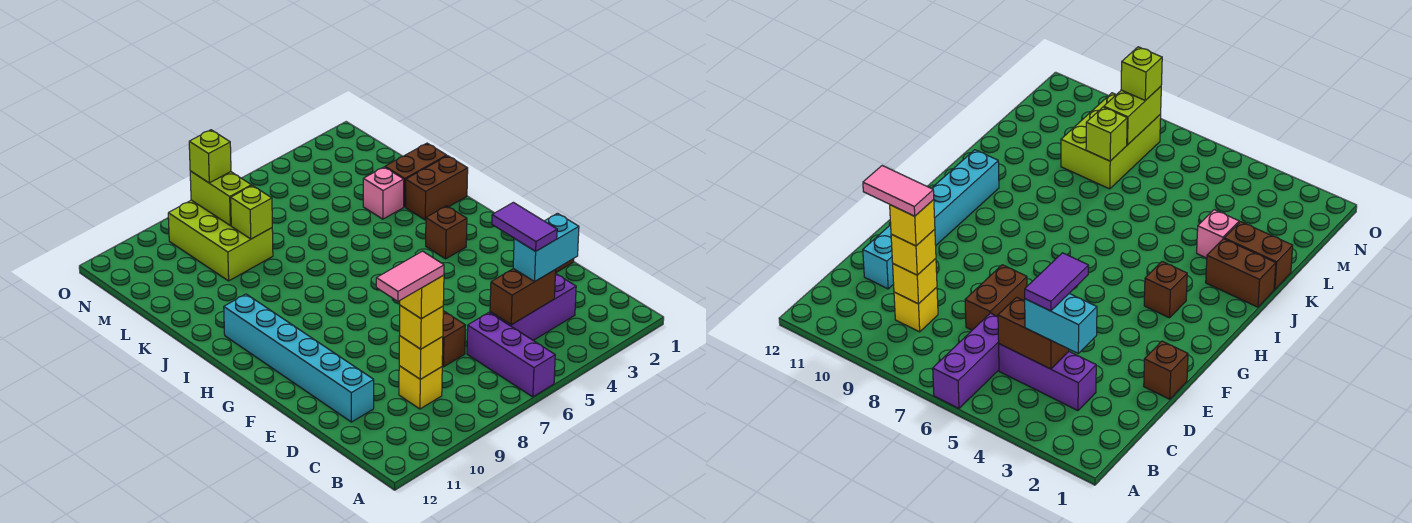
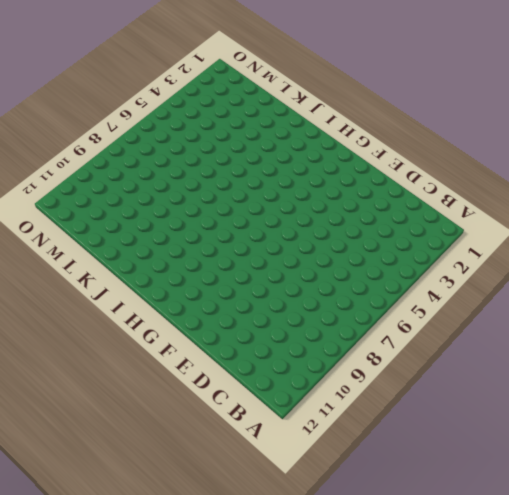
none -> purple brick A6:C6 level 1
none -> purple brick C3:C5 level 1
none -> yellow brick C9 level 1

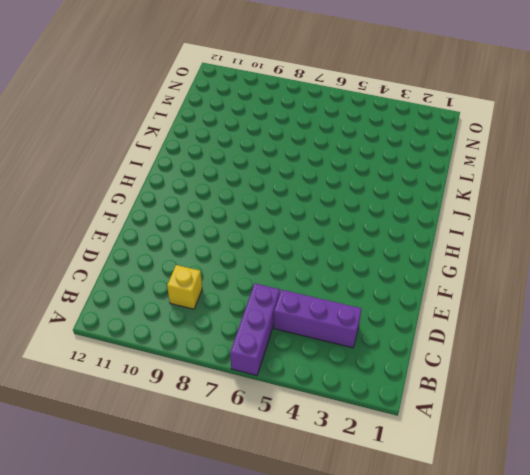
none -> brown brick D7:E7 level 1
none -> cyan brick D11:I11 level 1
none -> brown brick E1 level 1

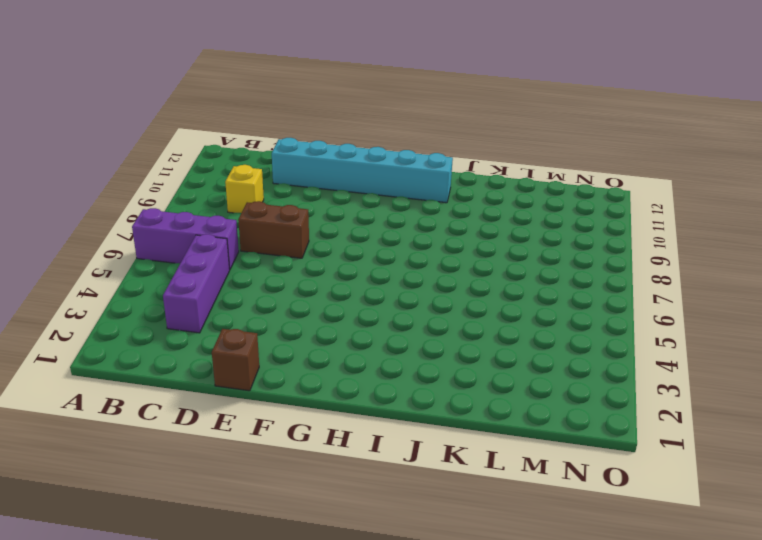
none -> brown brick H3 level 1
none -> brown brick J1:J2 level 1
none -> brown brick K1:K2 level 1

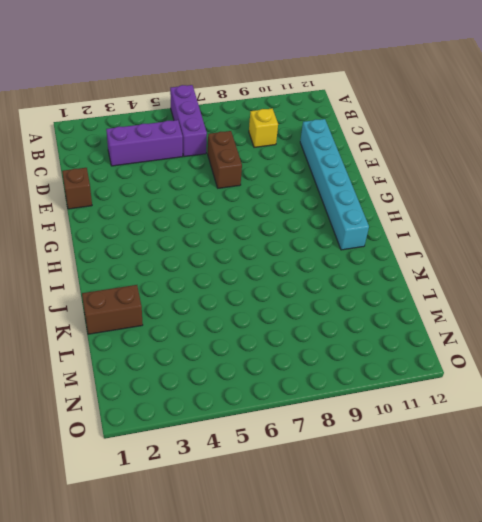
none -> brown brick H3 level 1
none -> brown brick J1:J2 level 1
none -> pink brick K3 level 1

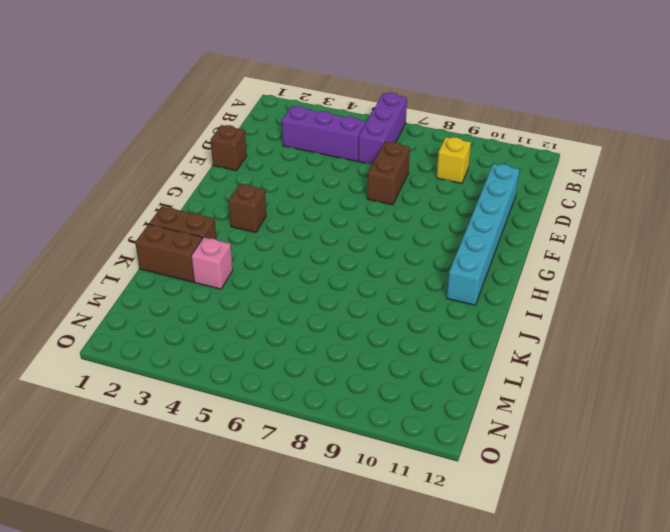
none -> lime brick L8:N9 level 1
none -> brown brick C4:C5 level 2
none -> yellow brick C9 level 2

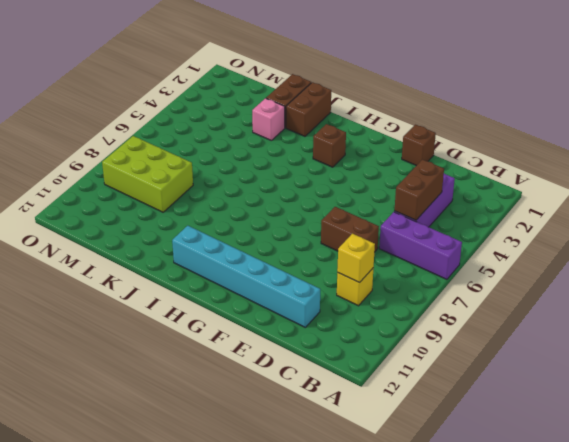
none -> lime brick L8 level 2
none -> lime brick M8:N8 level 2
none -> cyan brick C3:C4 level 3

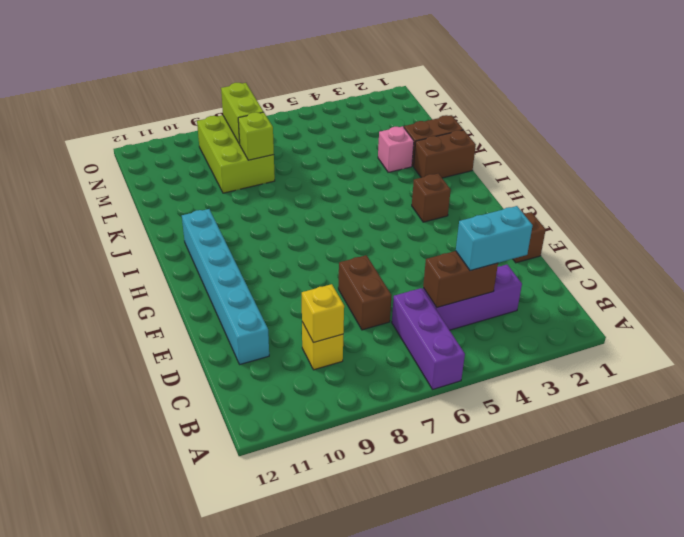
none -> yellow brick C9 level 3
none -> lime brick N8 level 3
none -> purple tile C4:D4 level 4

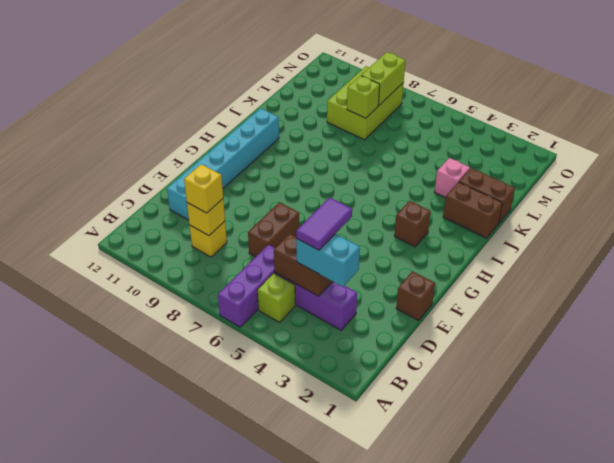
lime brick B5 level 1 -> lime brick N8 level 3
none -> yellow brick C9 level 4
none -> pink tile C9:C10 level 5

